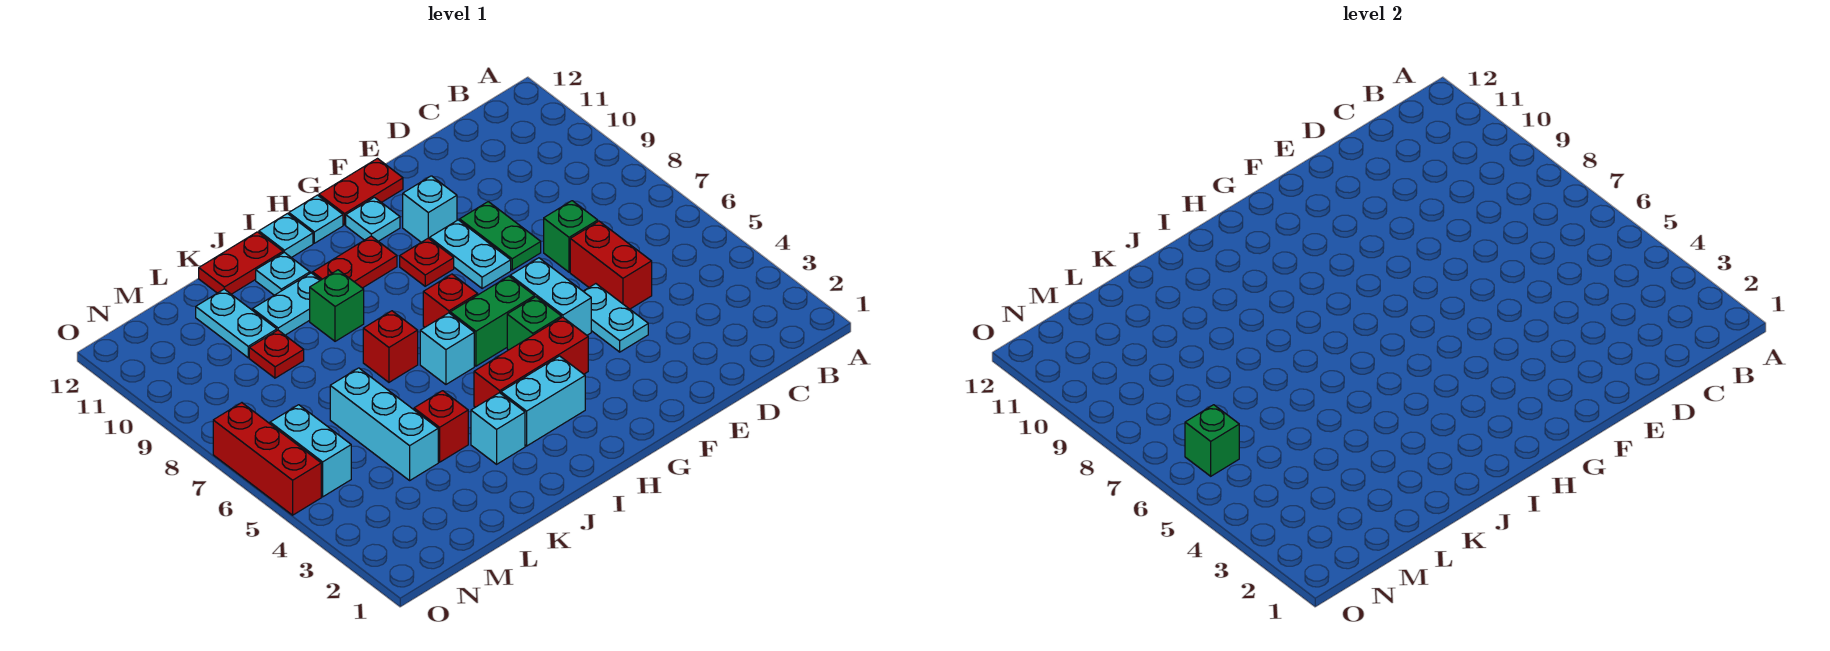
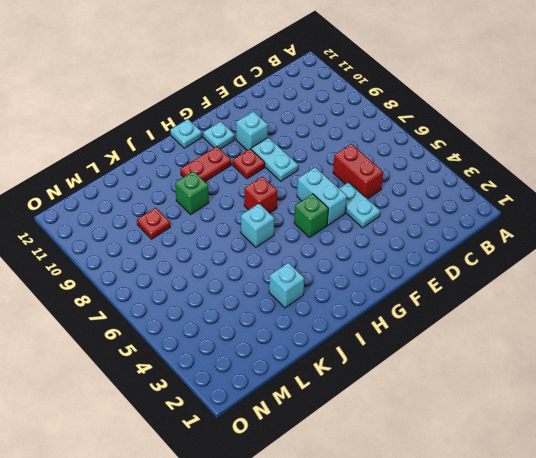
none -> green brick D7 level 1
none -> green plate E8:E9 level 1
none -> red plate F12:G12 level 1
none -> red brick G4:I4 level 1

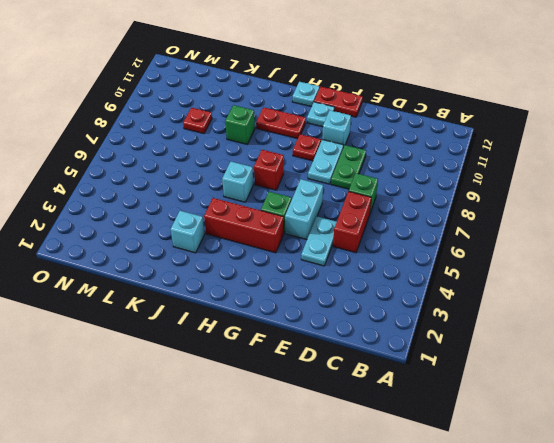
none -> green brick G6:H6 level 1
none -> cyan brick H3:I3 level 1
none -> cyan plate I12 level 1
none -> red brick J7 level 1

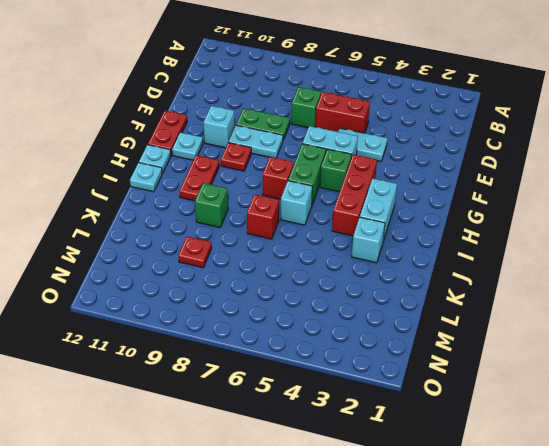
none -> cyan plate J10:K10 level 1
none -> cyan plate J11 level 1
none -> red plate J12:K12 level 1
none -> red brick K4 level 1

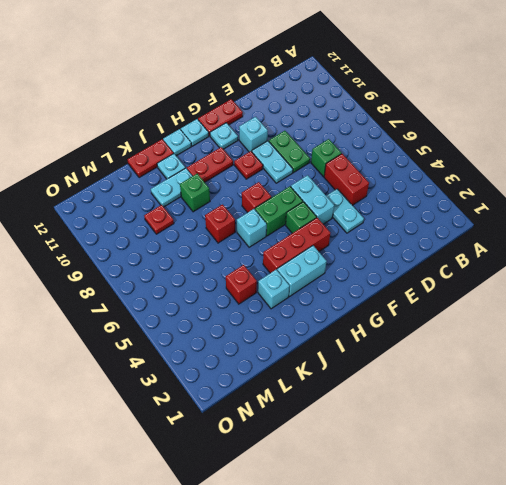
none -> cyan brick L4:L6 level 1
none -> cyan plate L10:L11 level 1
none -> cyan brick N5:N6 level 1
none -> red brick O5:O7 level 1

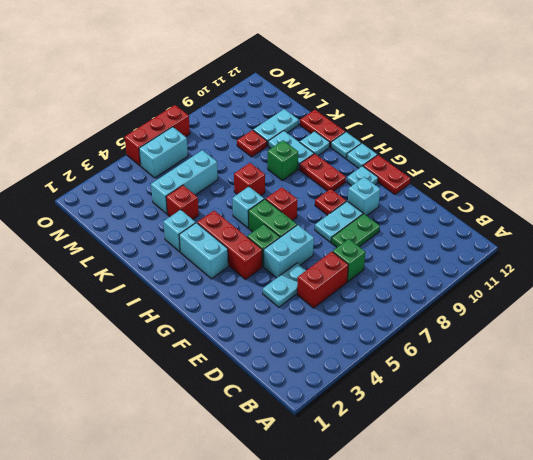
none -> green brick N6 level 2

